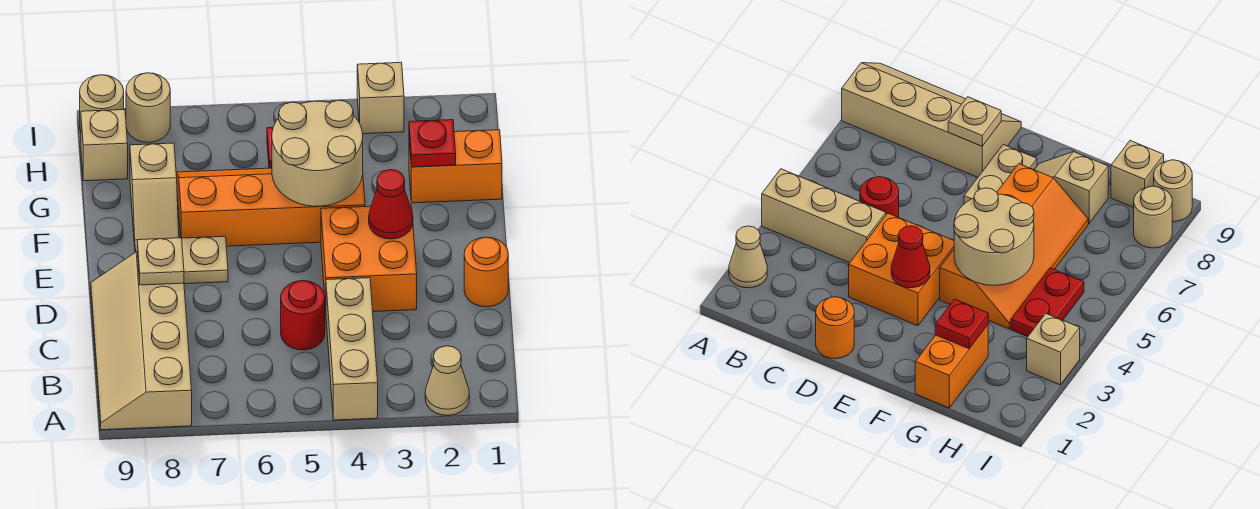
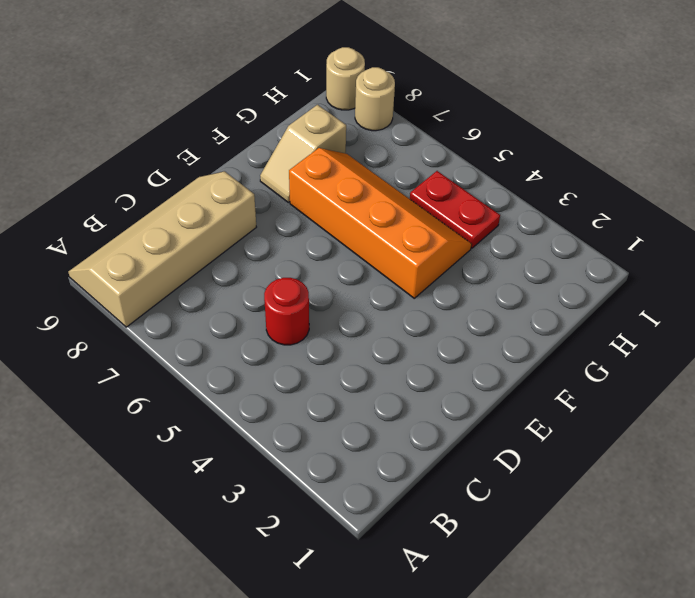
none -> tan cone A2 level 1
none -> tan brick A4:C4 level 1
none -> orange round brick D1 level 1

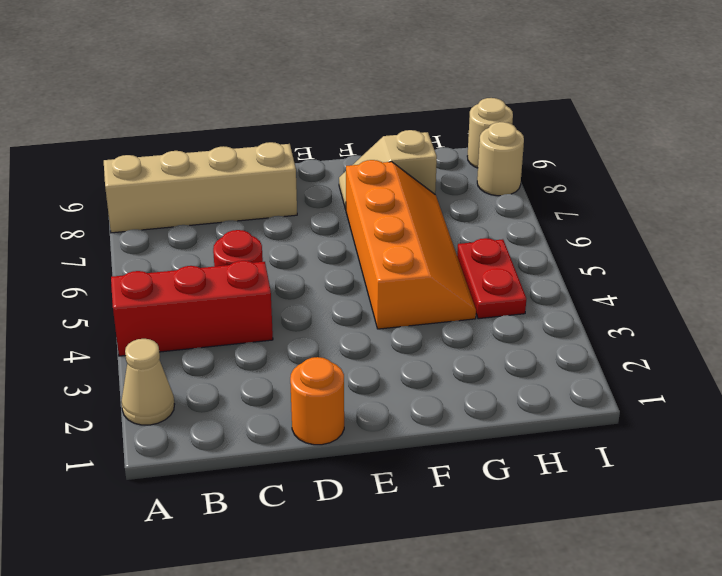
red brick A4:C4 level 1 -> tan brick A4:C4 level 1
none -> orange brick D3:E4 level 1
none -> tan plate E7:E8 level 1
none -> orange brick G1:G2 level 1

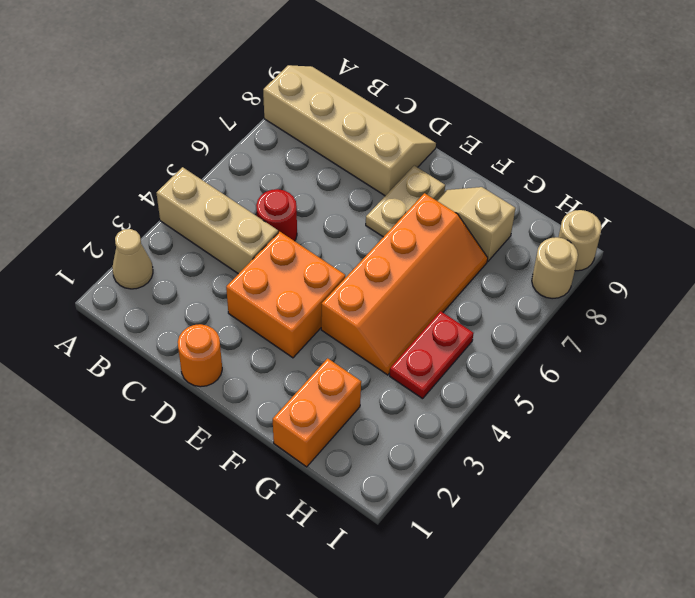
none -> tan brick H9 level 1
none -> tan brick I3 level 1
none -> tan plate D8 level 2

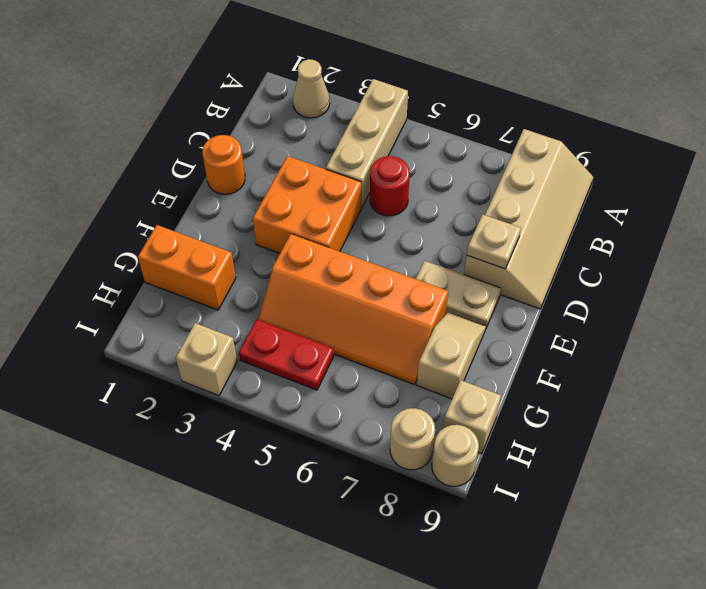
none -> red cone E3 level 2
none -> tan round brick F4:G5 level 2
none -> red plate G2 level 2

